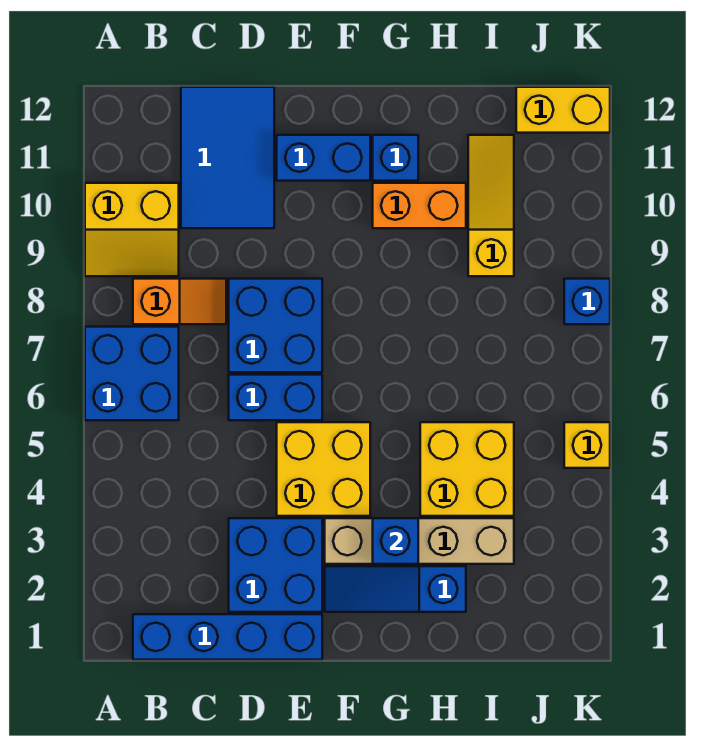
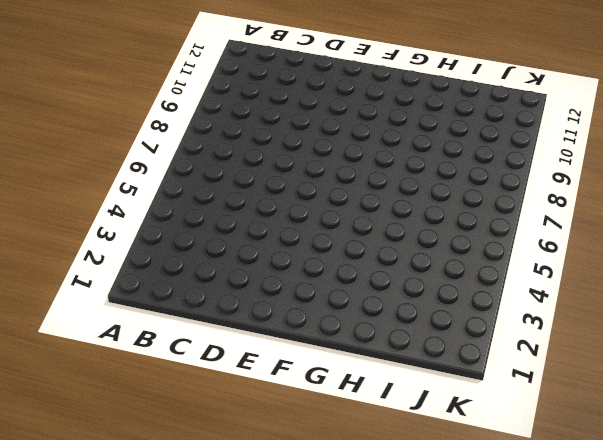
none -> blue brick A6:B7 level 1
none -> yellow slope A9:B10 level 1 top 10
none -> blue brick B1:E1 level 1

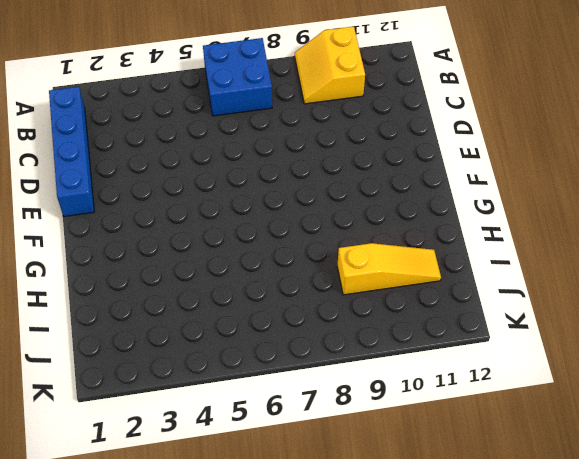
none -> orange slope B8:C8 level 1 top B
none -> blue tile C10:D12 level 1
none -> blue brick D2:E3 level 1

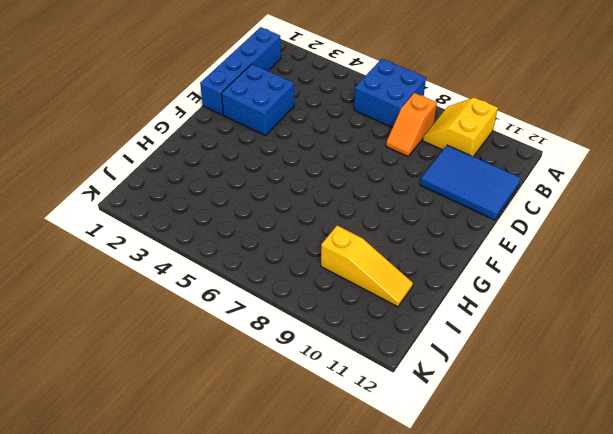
none -> blue brick D6:E6 level 1
none -> blue brick D7:E8 level 1
none -> yellow brick E4:F5 level 1

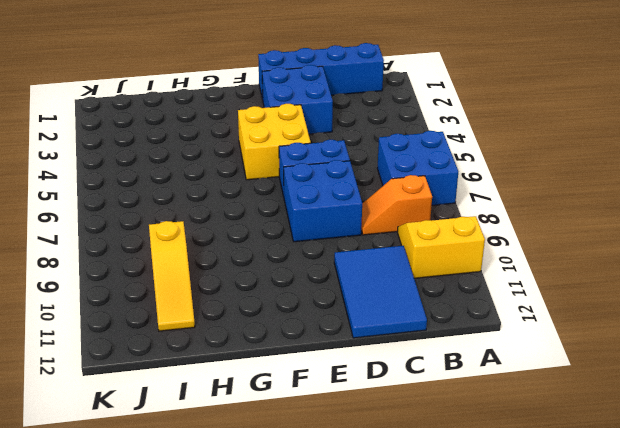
none -> blue brick E11:F11 level 1
none -> blue slope F2:H2 level 1 top H
none -> tan brick F3:I3 level 1

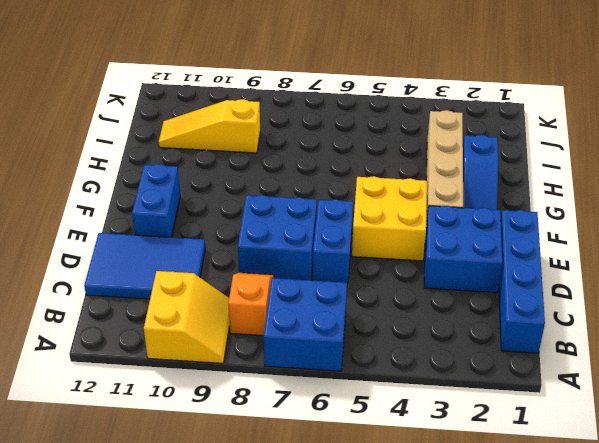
none -> orange brick G10:H10 level 1
none -> blue brick G11 level 1
none -> yellow brick H4:I5 level 1

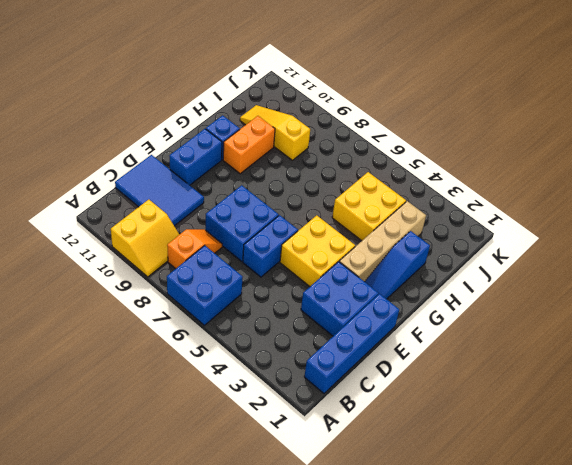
none -> yellow brick J12:K12 level 1
none -> yellow brick K5 level 1
none -> blue brick K8 level 1

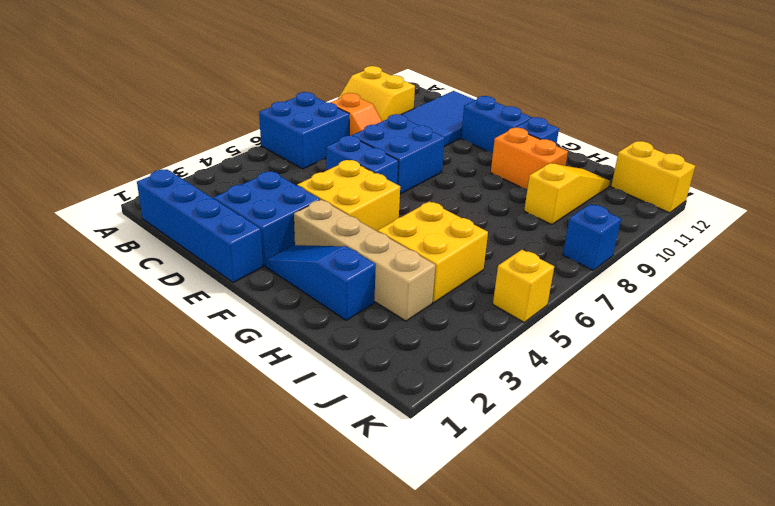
none -> blue brick G3 level 2

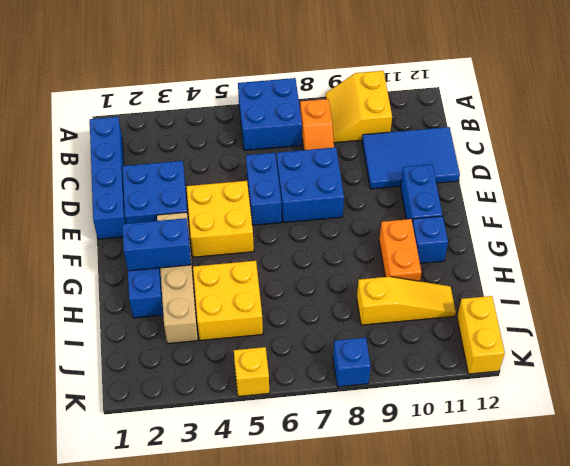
blue brick G2:G3 level 2 -> blue brick G3 level 2

